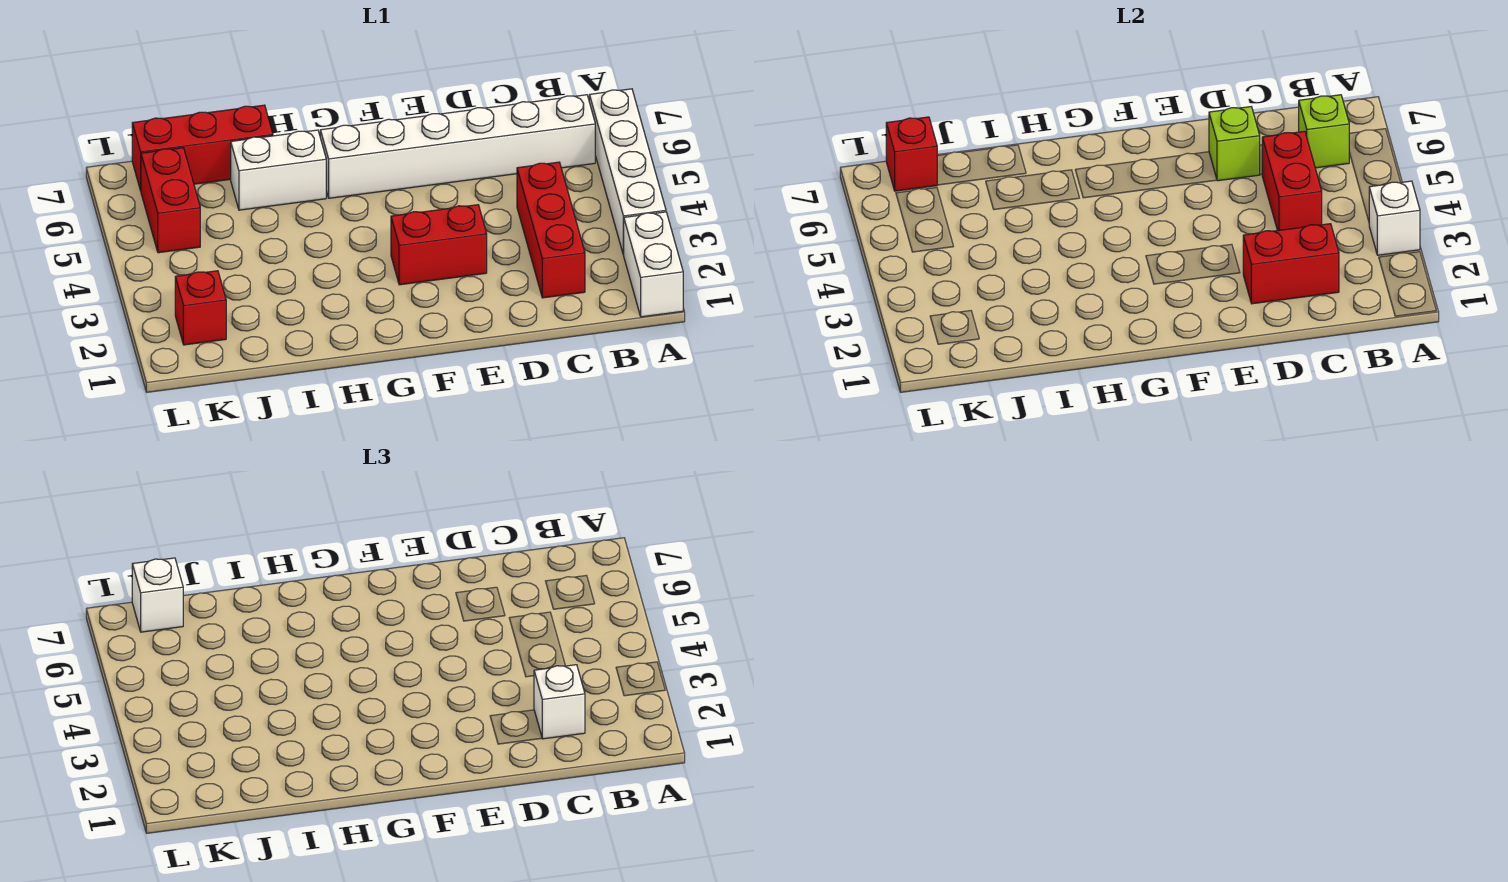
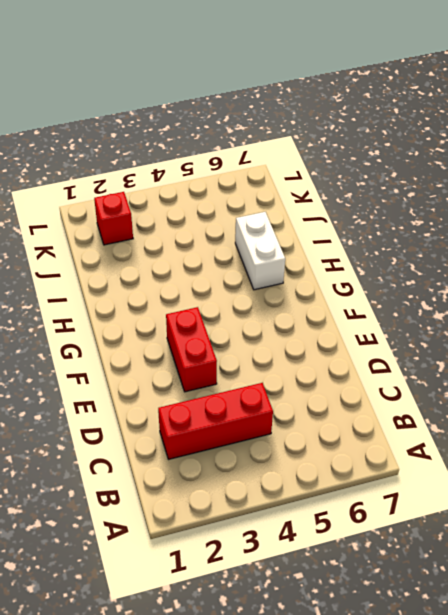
none -> white brick A1:A2 level 1
none -> white brick A3:A6 level 1
none -> white brick B6:G6 level 1

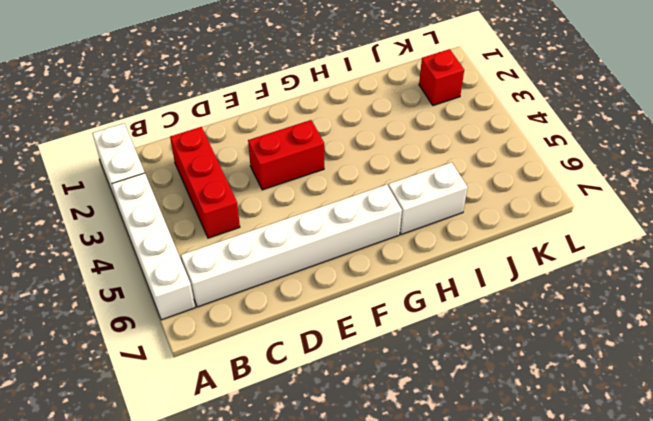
none -> red brick I7:K7 level 1
none -> red brick K5:K6 level 1
none -> white brick A3 level 2

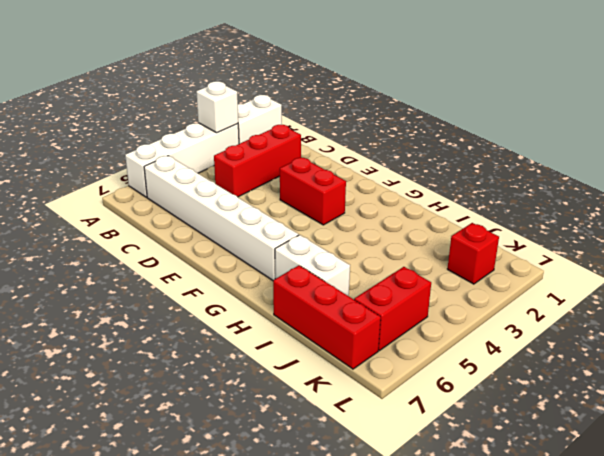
none -> lime brick B6 level 2
none -> red brick C2:D2 level 2
none -> red brick C4:C5 level 2

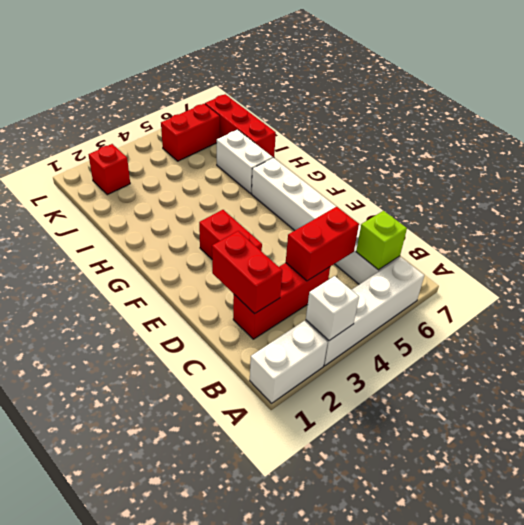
none -> lime brick D6 level 2
none -> red brick K7 level 2
none -> white brick C2 level 3

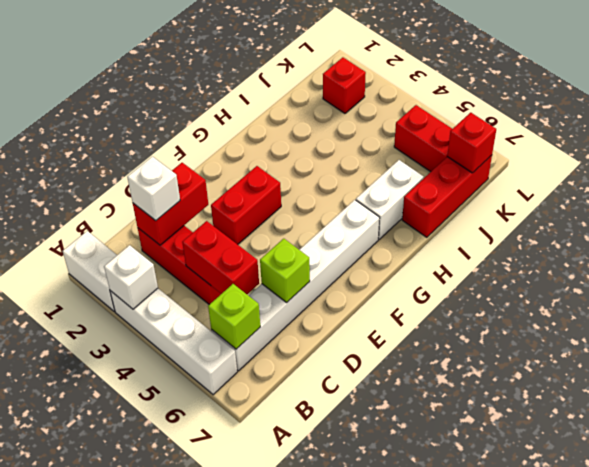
none -> white brick K7 level 3

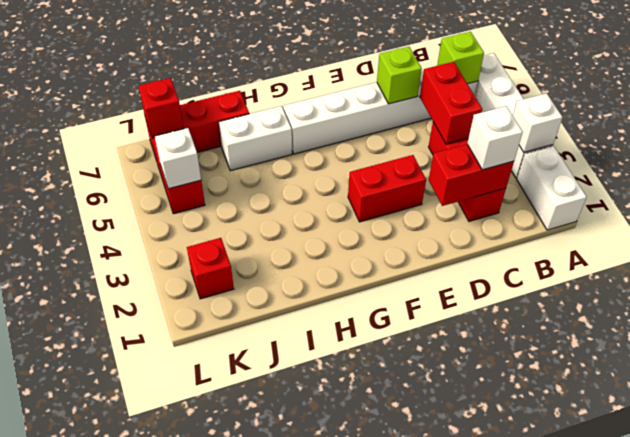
white brick K5 level 2 -> white brick K7 level 3

